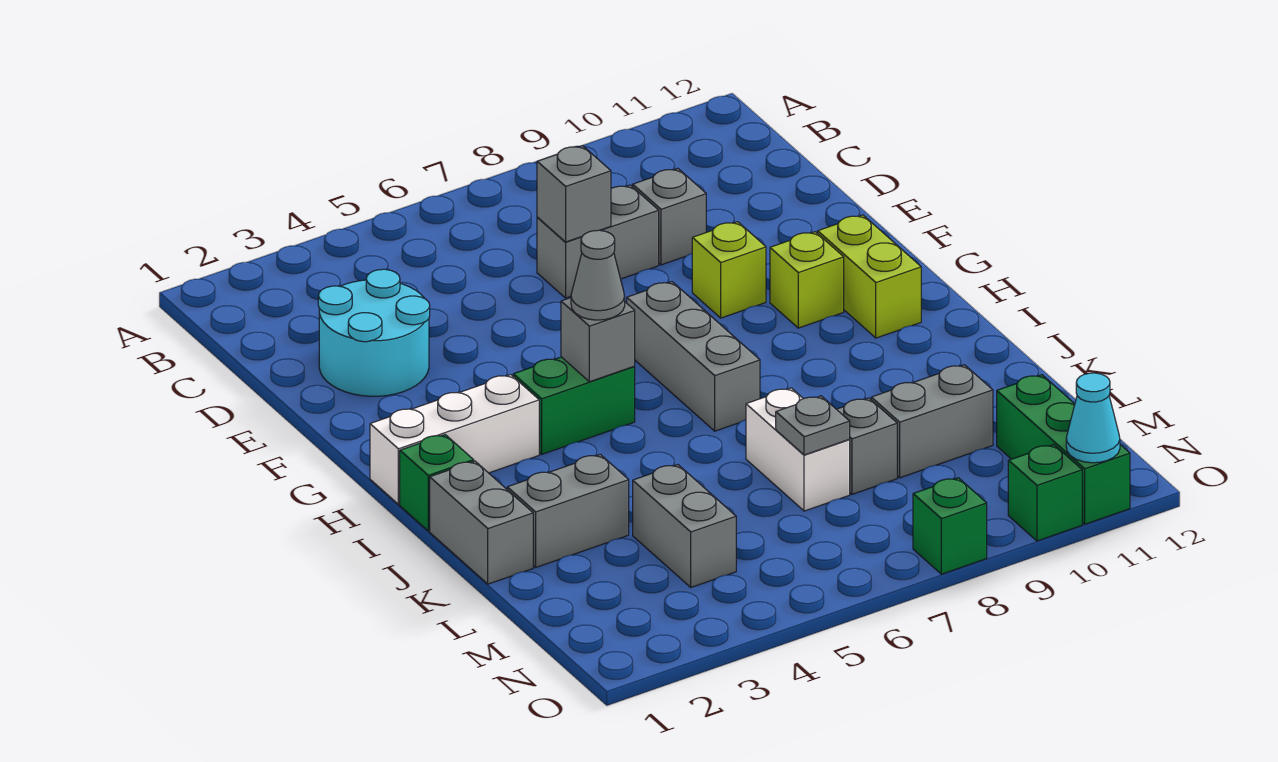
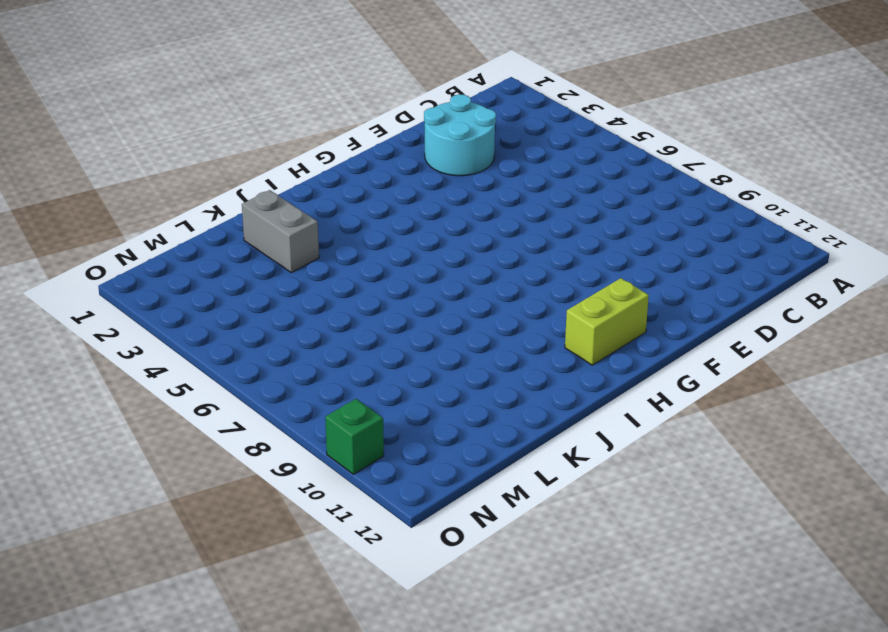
none -> grey brick D7:D8 level 1
none -> grey brick D9 level 1
none -> lime brick F9 level 1

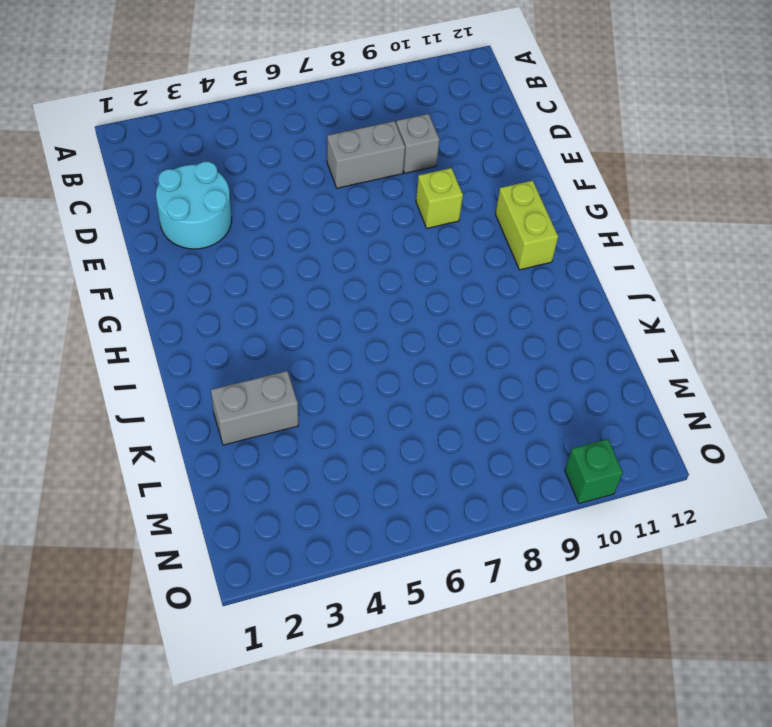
none -> grey brick G7:I7 level 1
none -> lime brick G10 level 1
none -> white brick H1:H3 level 1

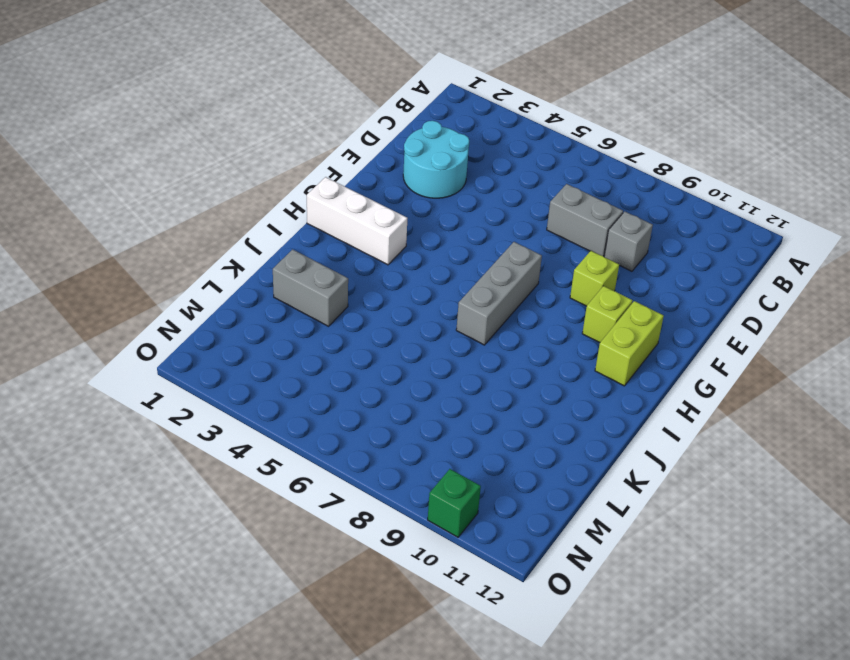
none -> green brick H4:H5 level 1
none -> green brick I1 level 1
none -> grey brick J1:K1 level 1

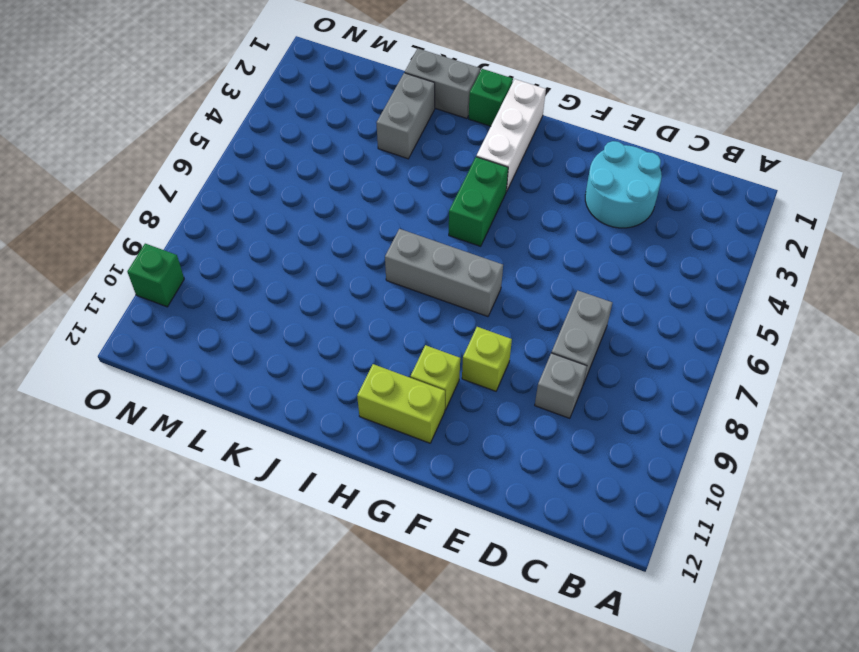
none -> white brick K7:L7 level 1
none -> grey brick L4:M4 level 1
none -> grey brick L8 level 1

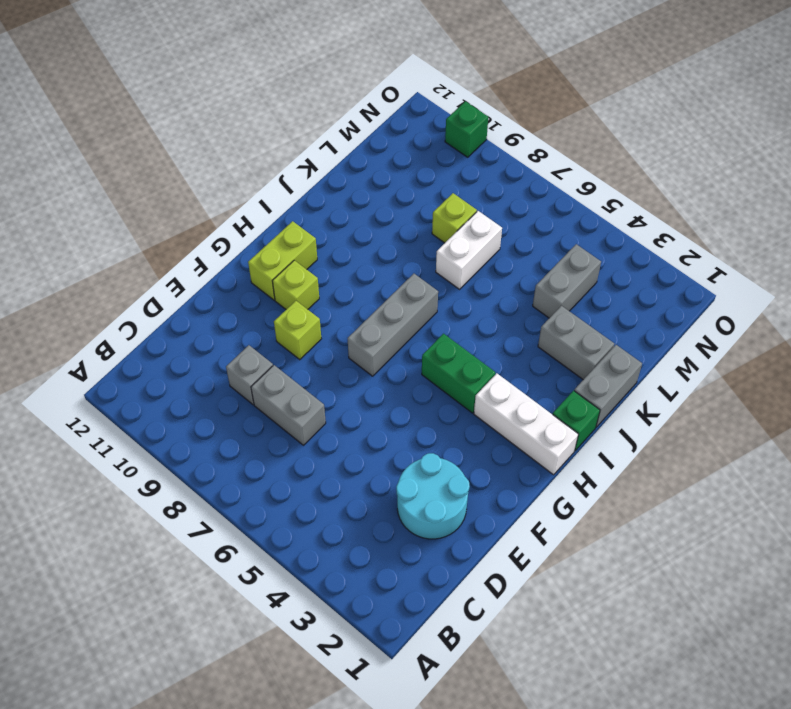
lime brick L8 level 1 -> grey brick L8 level 1
none -> grey brick L9:L10 level 1
none -> green brick M11:O11 level 1
none -> green brick O8 level 1

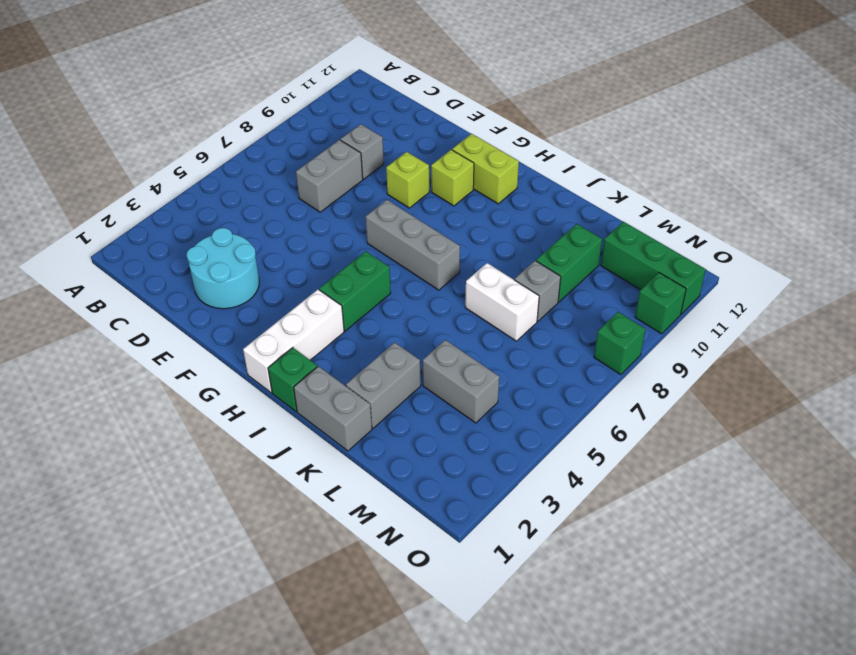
green brick L9:L10 level 1 -> grey brick L9:L10 level 1
none -> grey brick D7 level 2
none -> grey brick H5 level 2
none -> grey plate L7 level 2

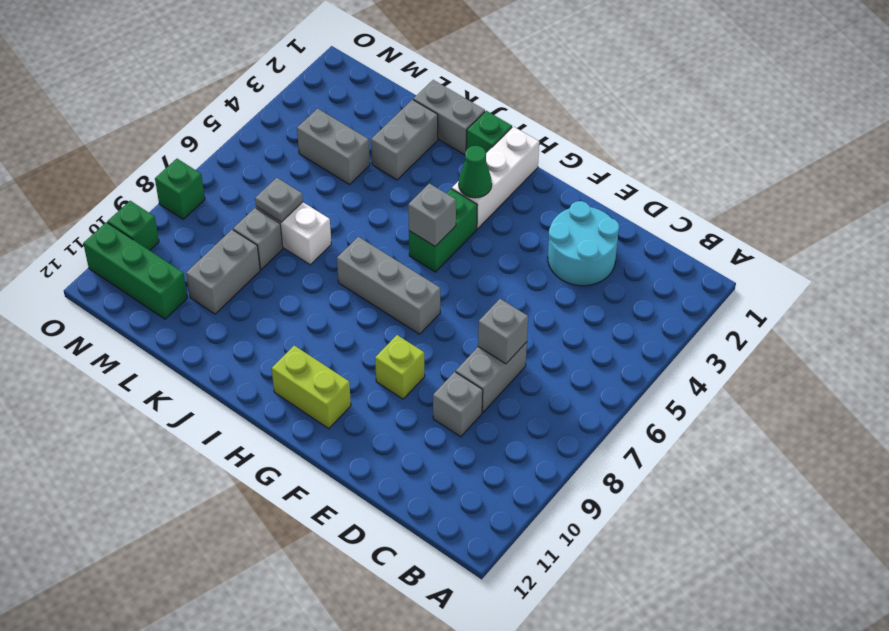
green cone H3 level 2 -> none
none -> lime brick G10 level 1
none -> cyan cone O11 level 2
none -> grey cone H5 level 3

